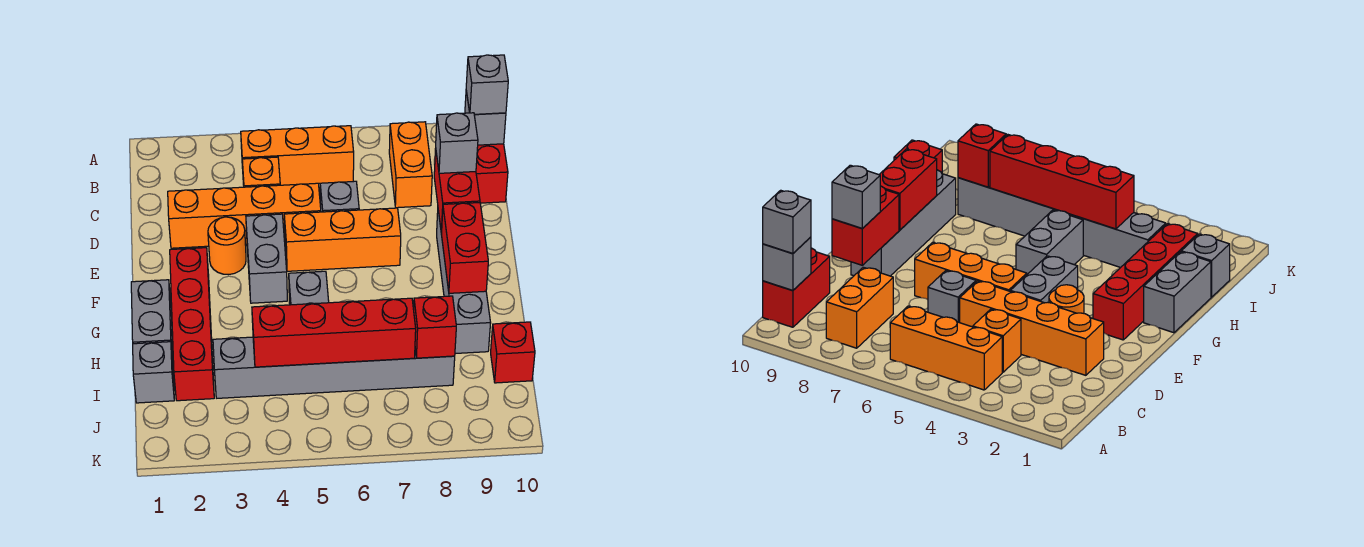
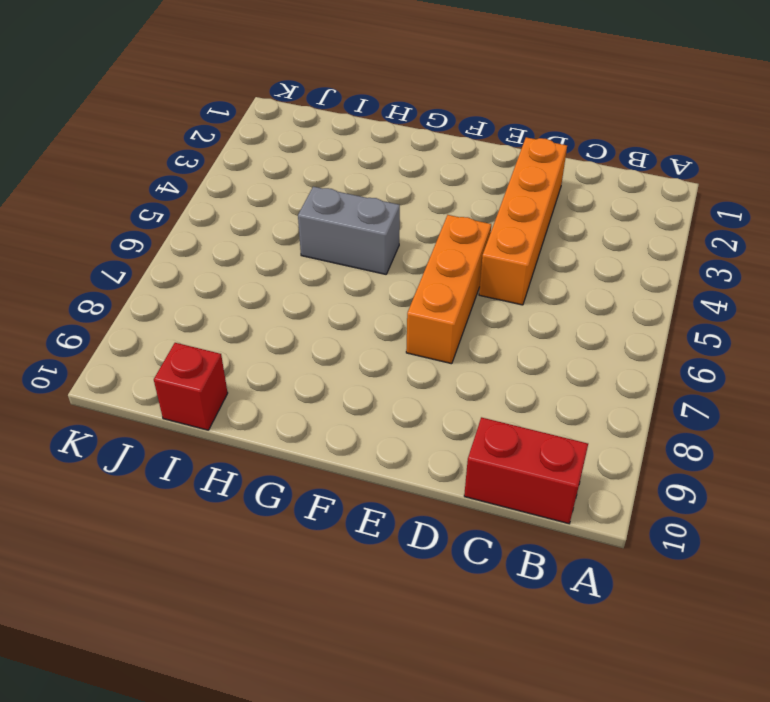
none -> orange brick B4:B6 level 1
none -> orange brick B8:C8 level 1
none -> orange brick C4 level 1

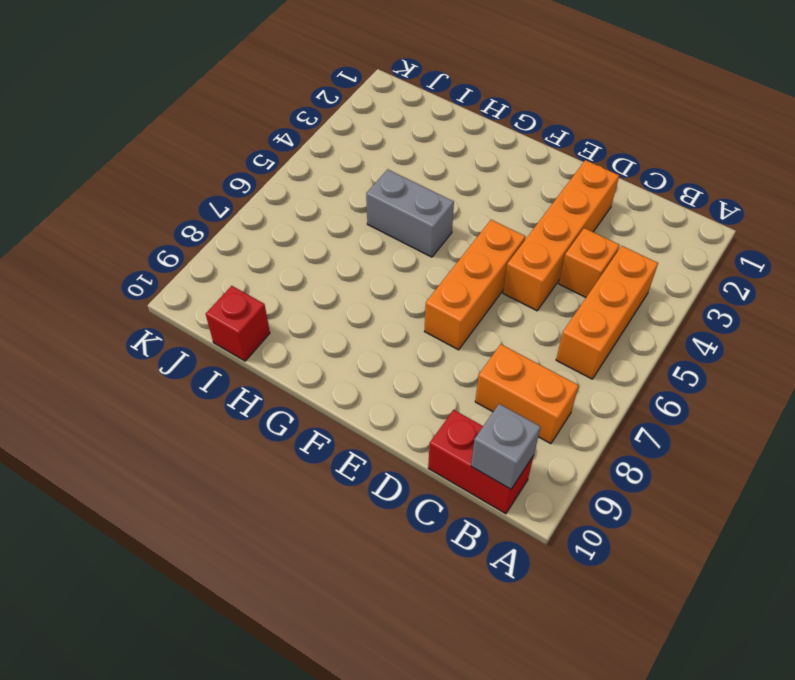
none -> grey brick D6 level 1
none -> orange round brick E3 level 1
none -> grey brick E4:F4 level 1

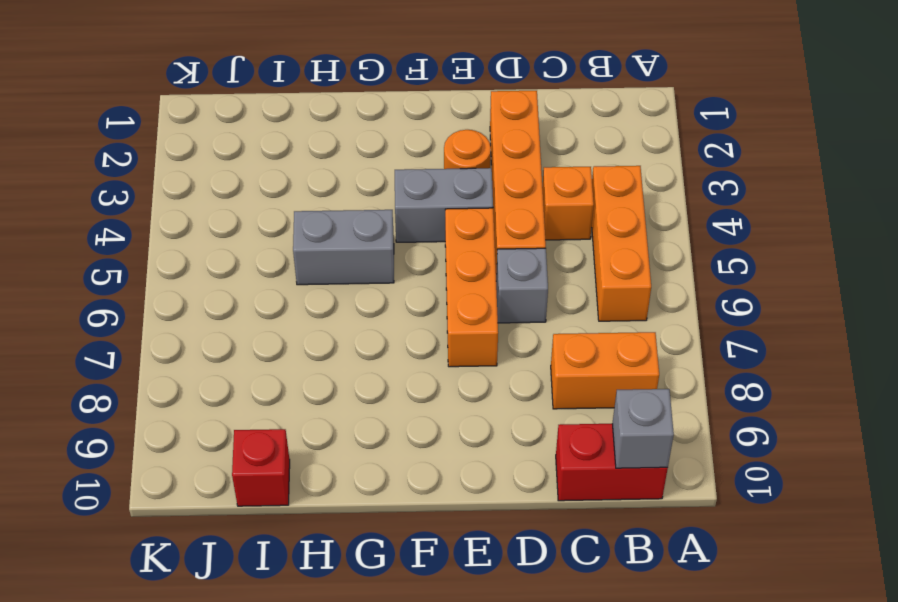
none -> grey brick E9:H9 level 1
none -> red brick F2:I2 level 1
none -> grey brick G1:H1 level 1

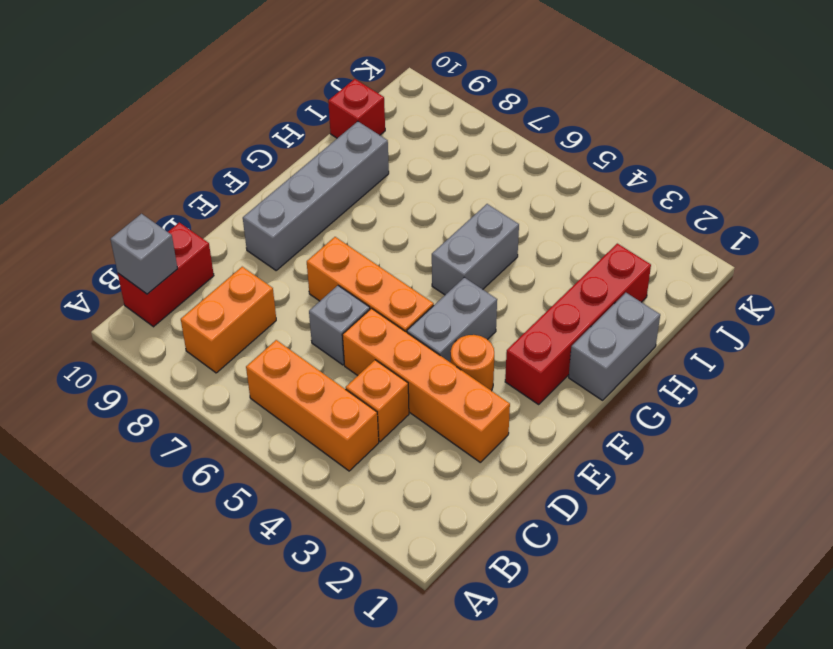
none -> grey brick I1 level 1
none -> grey brick I3:I8 level 1
none -> red brick D9:E9 level 2

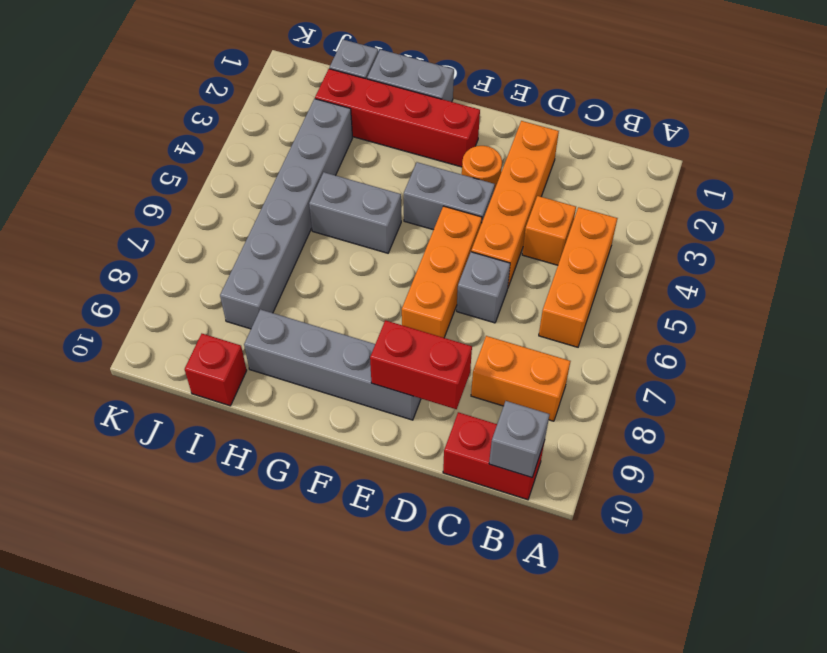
none -> red brick F9:G9 level 2
none -> red brick I4:I7 level 2
none -> red brick I8 level 2

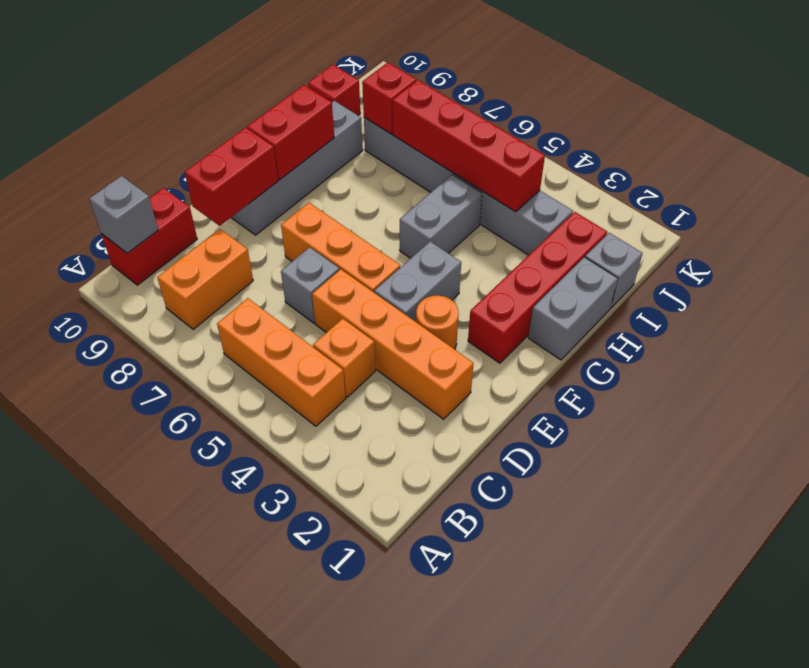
none -> grey brick B10 level 3
none -> grey brick D9 level 3

